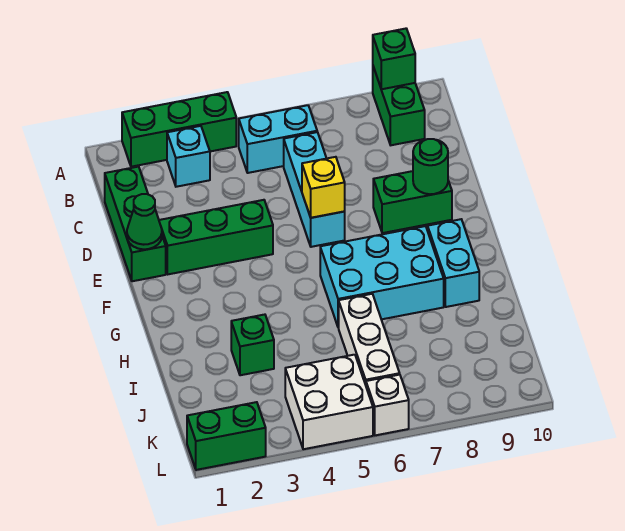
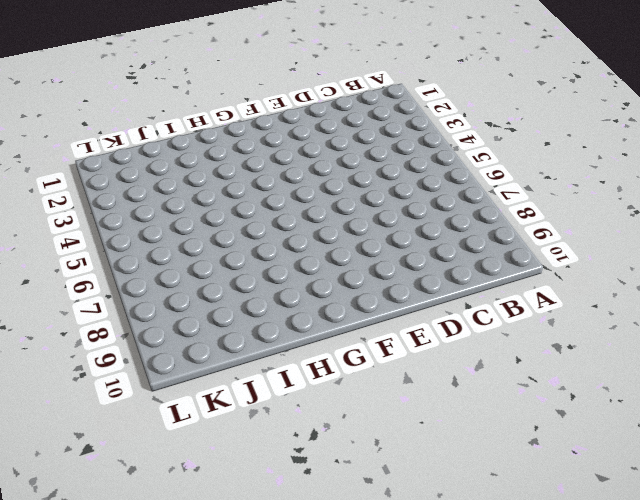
none -> green brick A2:A4 level 1
none -> green brick A9:B9 level 1
none -> cyan brick B3 level 1

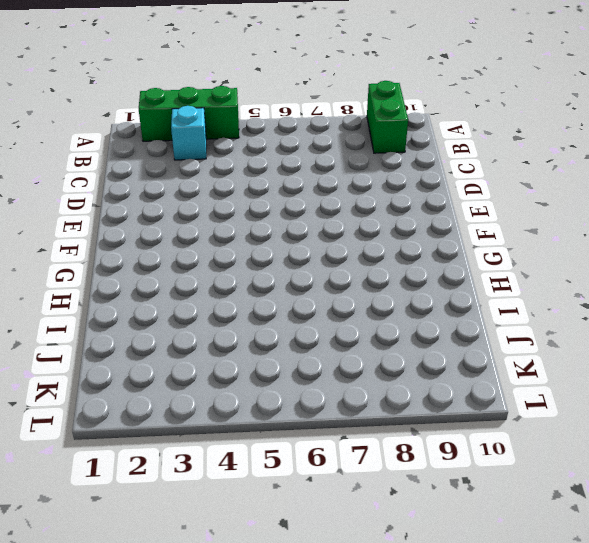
none -> cyan brick B5:B6 level 1
none -> green brick C1:E1 level 1
none -> cyan brick C6:E6 level 1

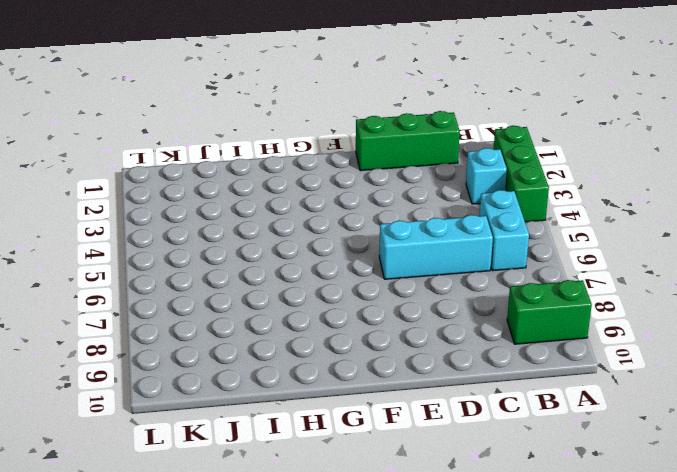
none -> green brick E2:E4 level 1
none -> green brick E8:E9 level 1
none -> cyan brick G6:H8 level 1

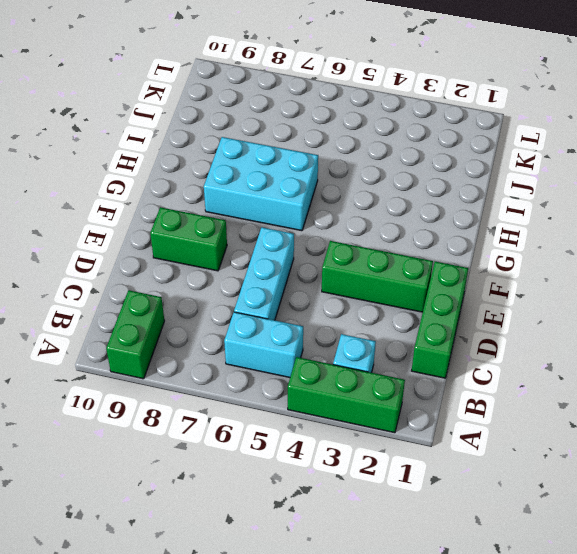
none -> cyan brick G9:H9 level 1
none -> green brick I3 level 1
none -> white brick I6:K6 level 1

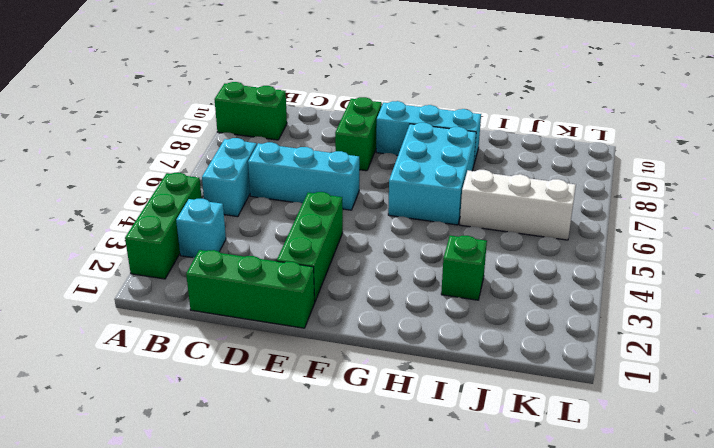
cyan brick F9:H9 level 1 -> cyan brick G9:H9 level 1
none -> white brick K4:L5 level 1
none -> green brick L1:L2 level 1
none -> white brick L6 level 1

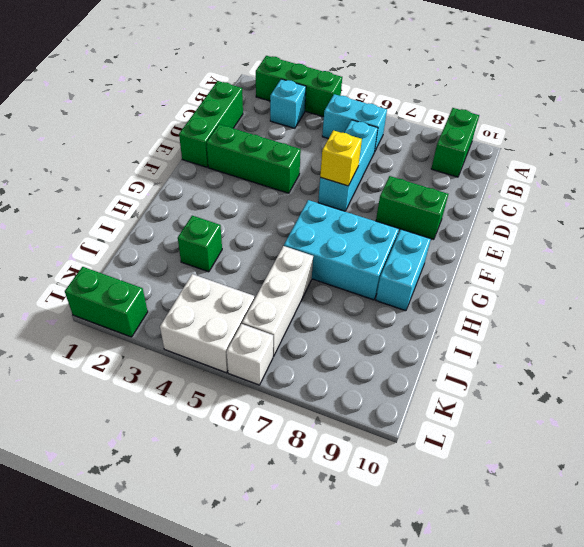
none -> green brick A9 level 2
none -> green cone E1 level 2
none -> green round brick E9 level 2

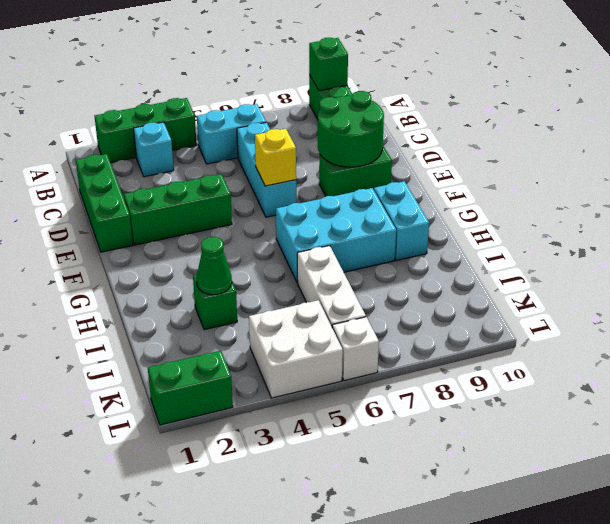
green round brick D8:E9 level 2 -> green round brick E9 level 2
green cone I3 level 2 -> green cone E1 level 2

